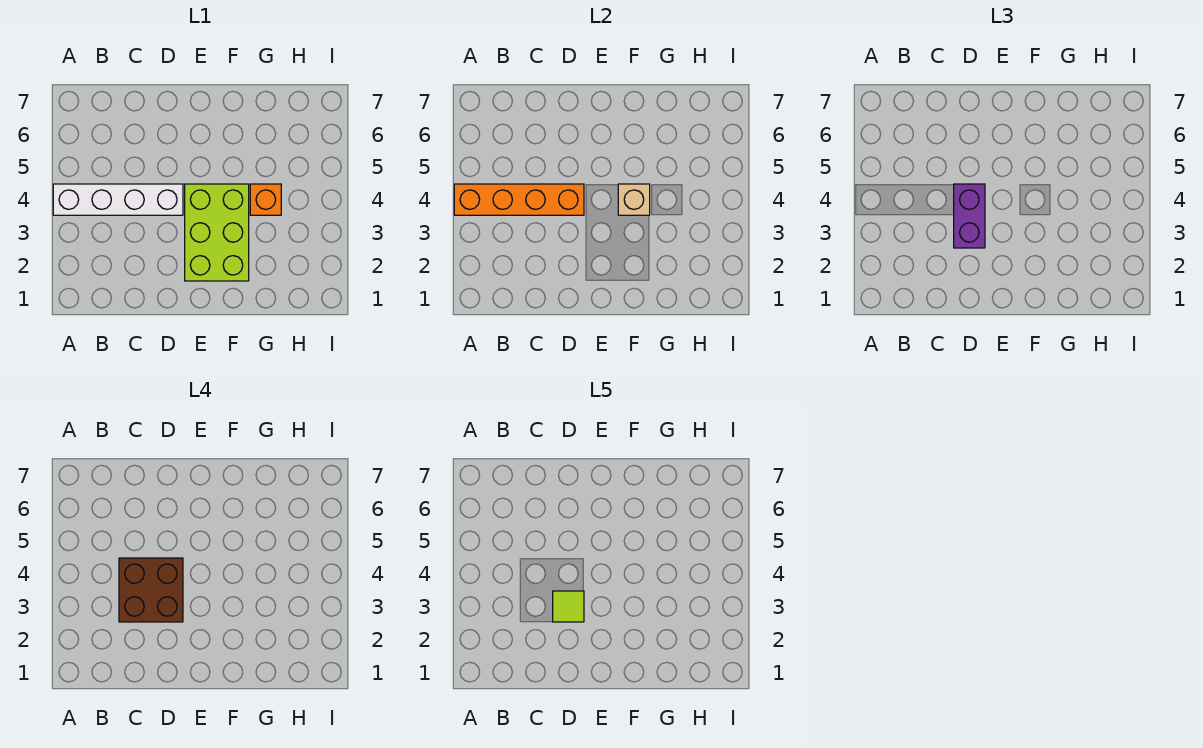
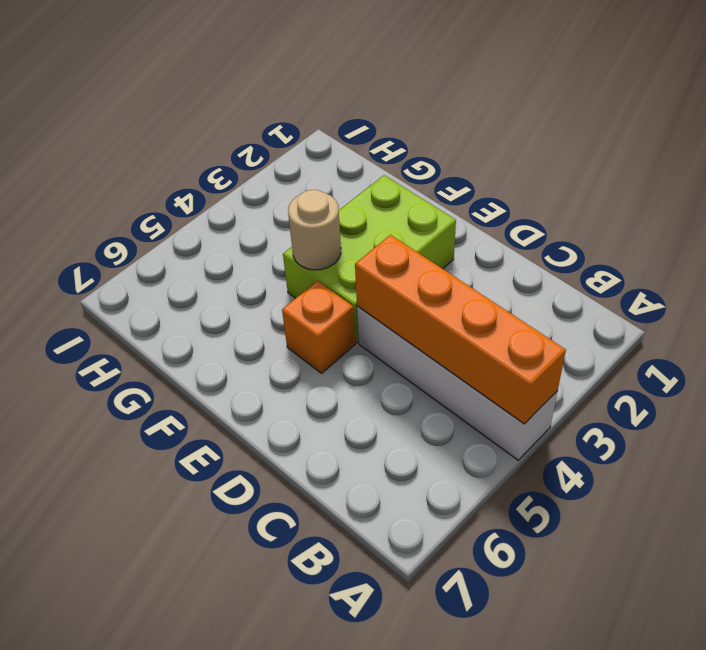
orange brick E5 level 1 -> orange brick G4 level 1
tan round brick F4 level 2 -> tan brick F4 level 2
none -> purple brick D3:D4 level 3
none -> brown brick C3:D4 level 4

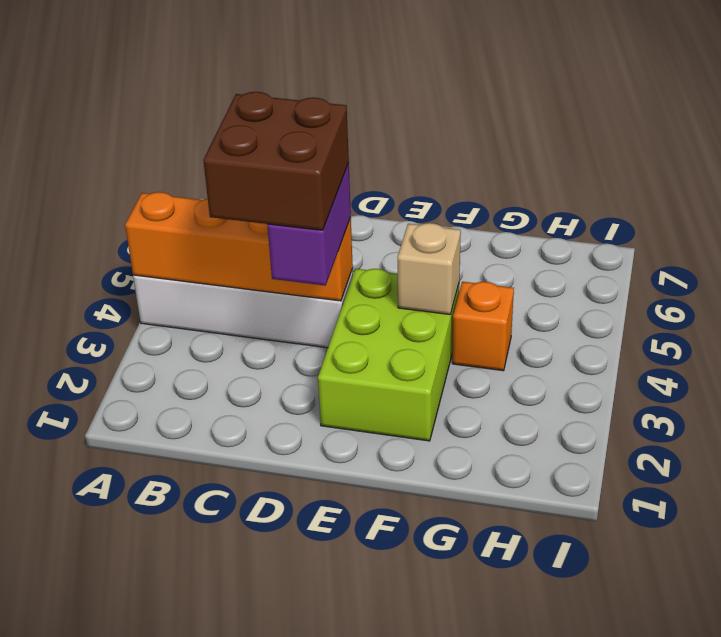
none -> lime tile D3 level 5

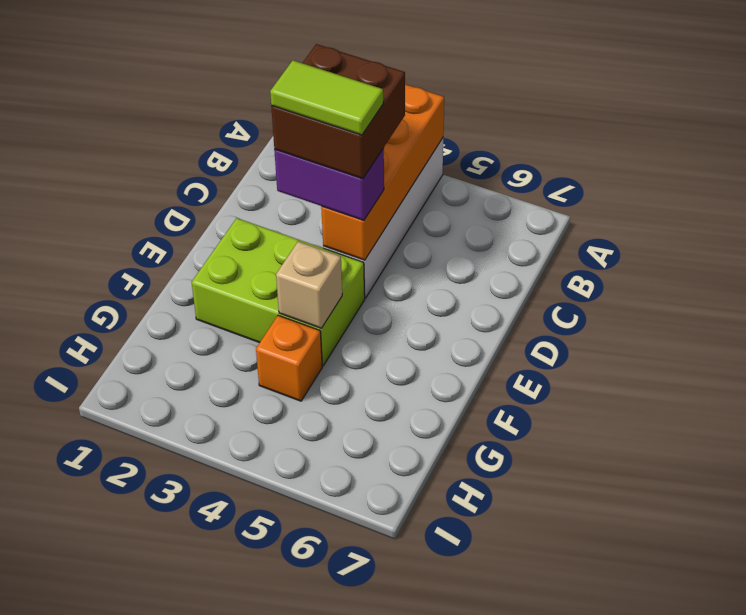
lime tile D3:D4 level 5 -> lime tile D3 level 5

